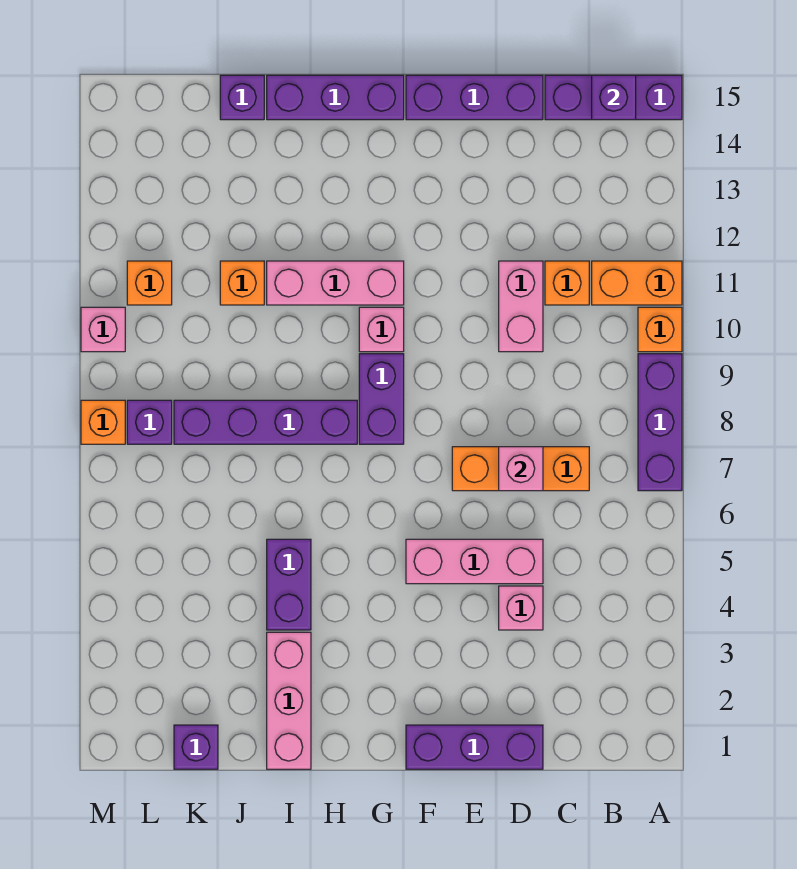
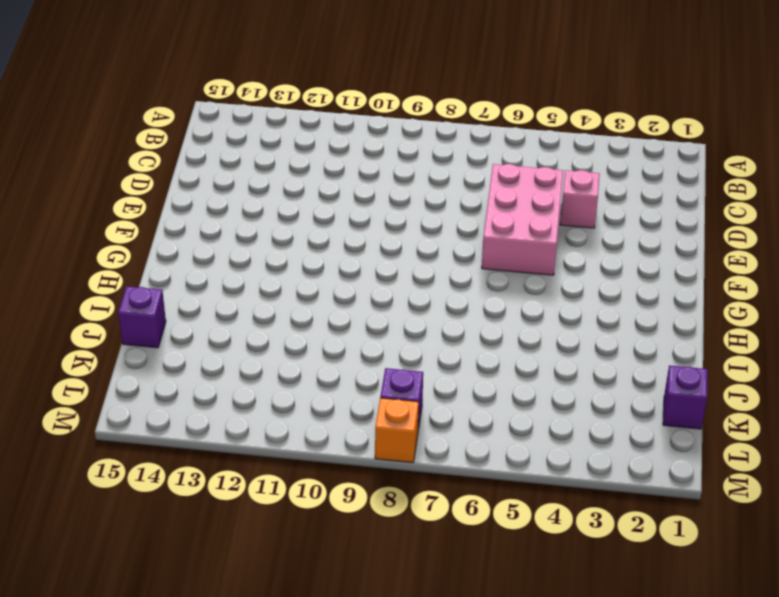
pink brick D5:F6 level 1 -> pink brick D5:F5 level 1
none -> purple brick A7:A9 level 1
none -> orange brick A10 level 1
none -> orange brick A11:B11 level 1

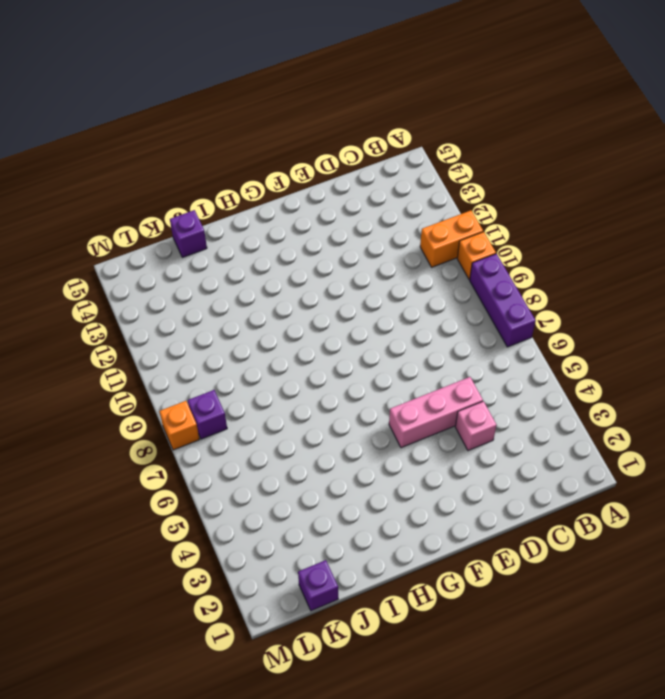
none -> purple brick A15:C15 level 1
none -> orange brick C7:E7 level 1
none -> orange brick C11 level 1

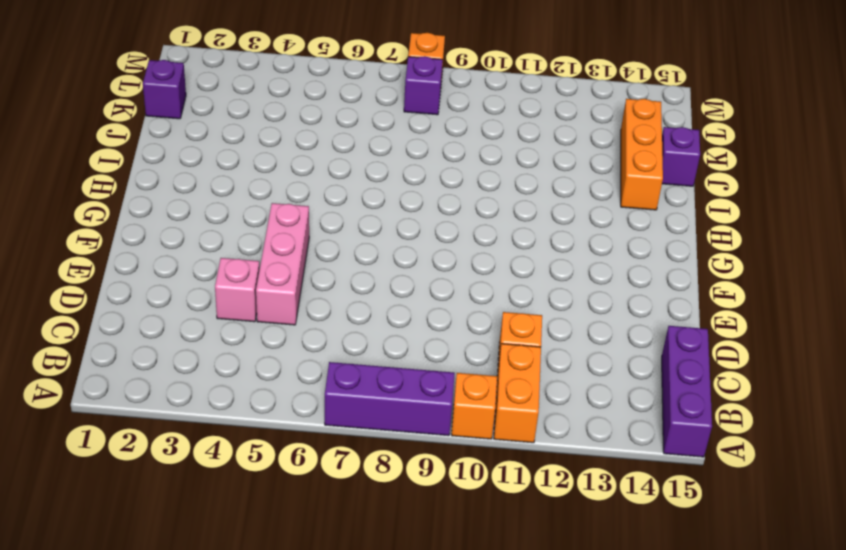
orange brick I14:K14 level 1 -> orange brick C7:E7 level 1
none -> purple brick D1:F1 level 1
none -> pink brick D10:D11 level 1
none -> purple brick D15:F15 level 1

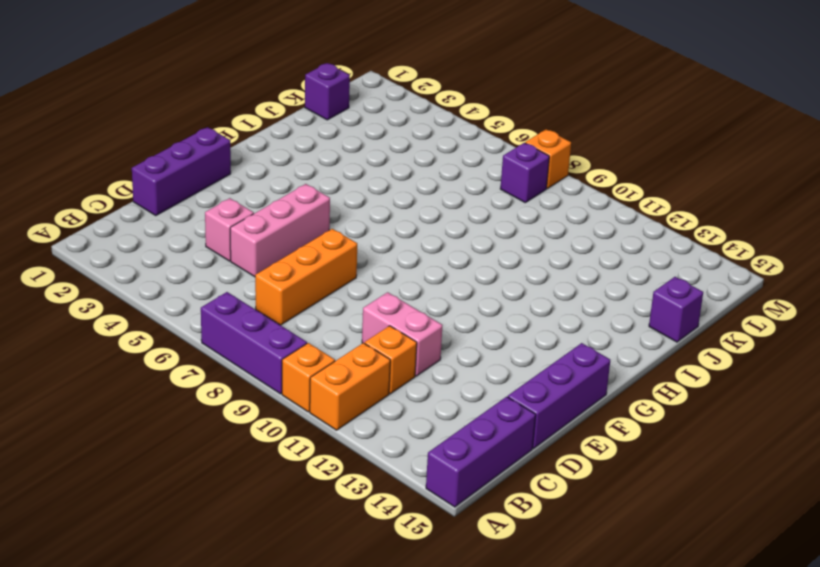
none -> purple brick G8:G9 level 1
none -> pink brick G10 level 1
none -> pink brick G11:I11 level 1

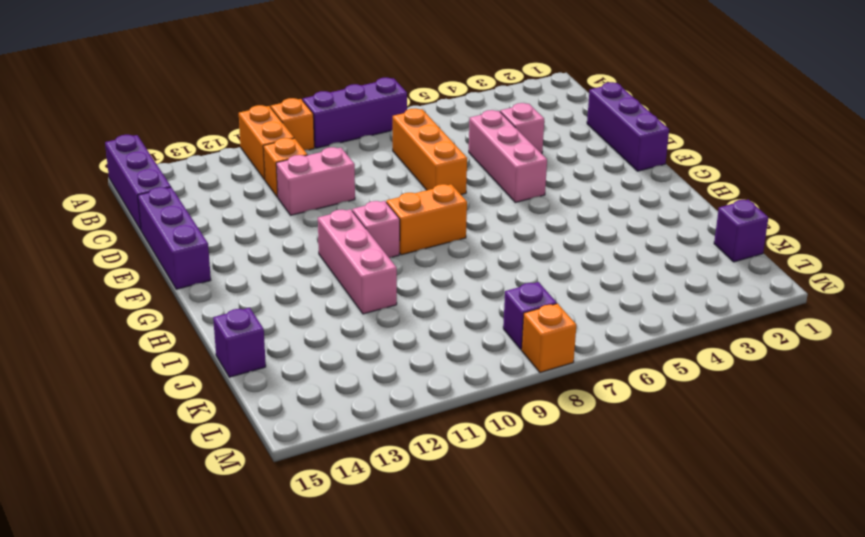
orange brick G8:G9 level 1 -> purple brick G8:G9 level 1
none -> purple brick G15:I15 level 1
none -> purple brick H8:K8 level 1
none -> pink brick I1:I3 level 1

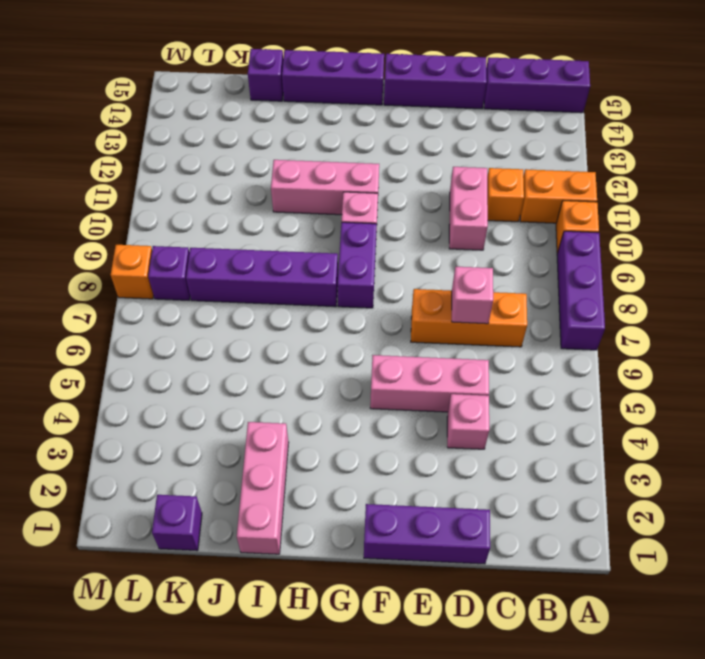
none -> purple brick I4:I5 level 1
none -> orange brick J11 level 1
none -> orange brick L11 level 1

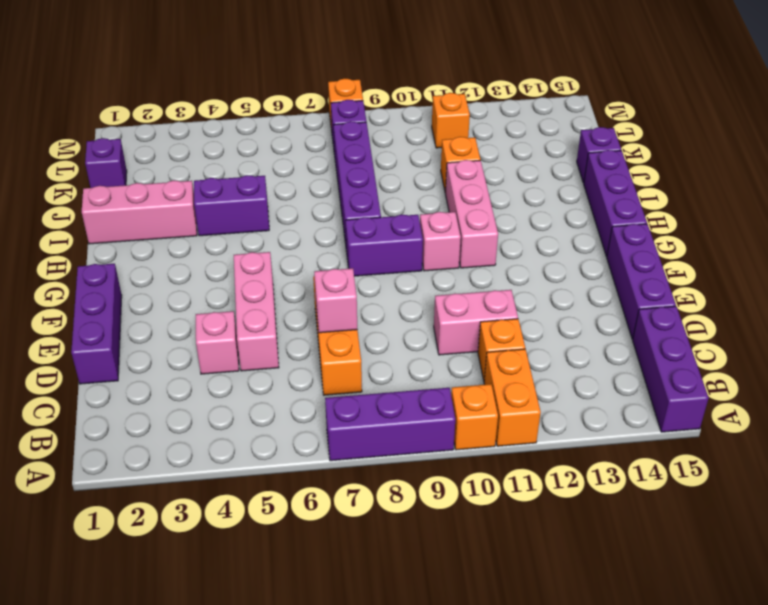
none -> pink brick M10 level 1
none -> purple brick B15 level 2

